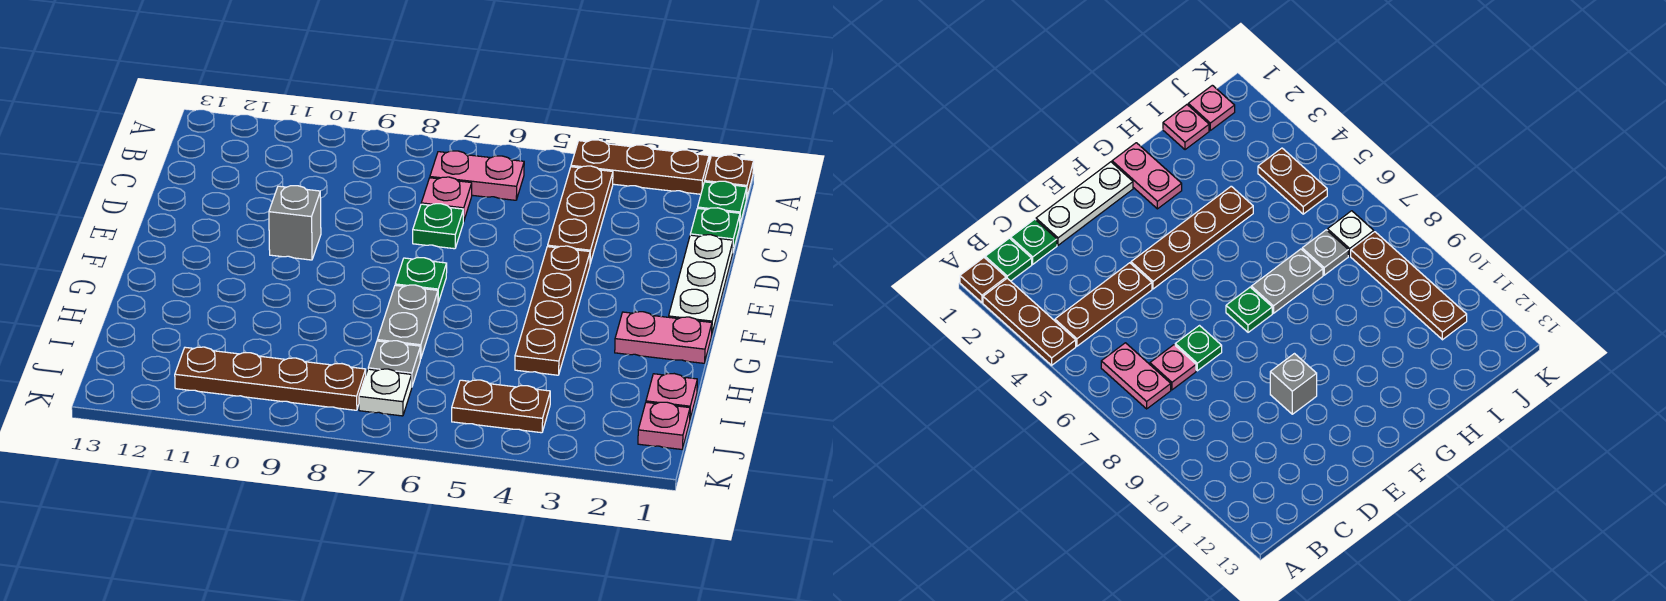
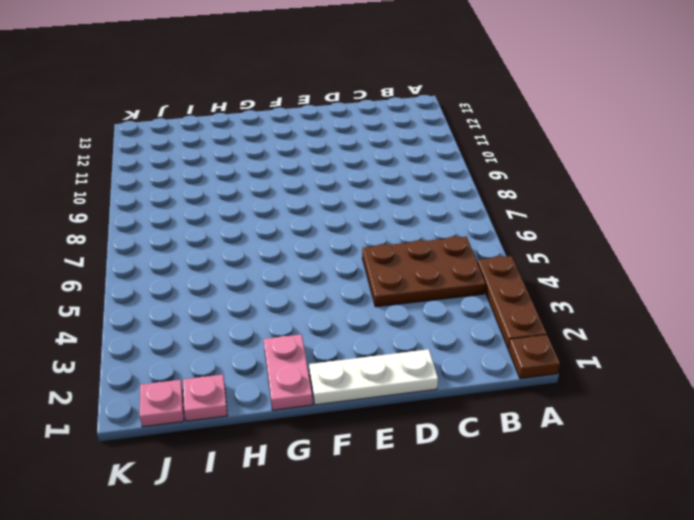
brown plate B4:D5 level 1 -> brown plate B4:D4 level 1
none -> green plate B1 level 1
none -> pink plate B6:B7 level 1
none -> green plate C1 level 1

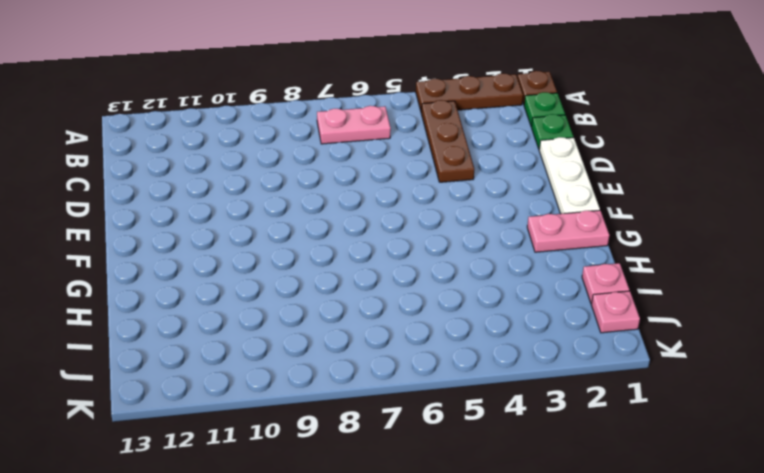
none -> pink plate C7 level 1
none -> green plate D7 level 1
none -> brown plate E4:H4 level 1

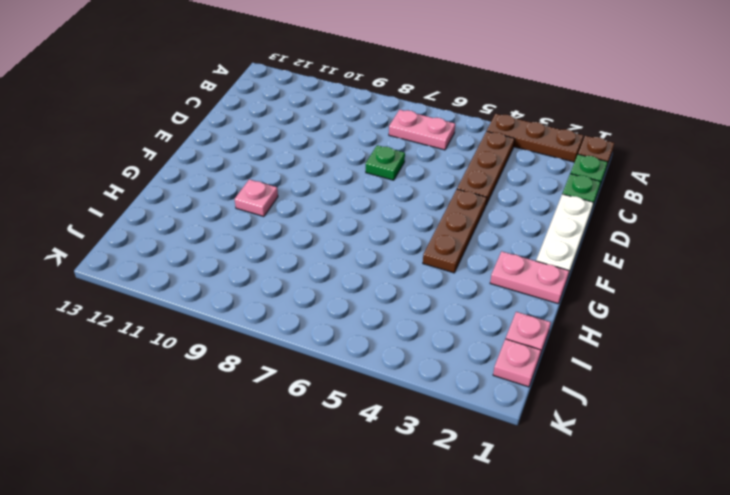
brown plate E4:G4 level 1 -> brown plate E4:H4 level 1
pink plate G10 level 1 -> pink plate C7 level 1
none -> grey brick E10 level 1
none -> green plate F7 level 1
none -> grey plate G7:H7 level 1

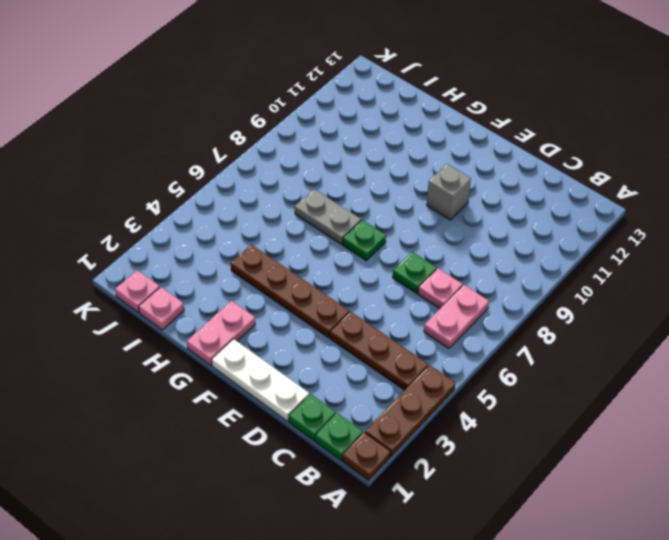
none -> grey plate I7 level 1
none -> brown plate J4:J5 level 1
none -> white plate J7 level 1

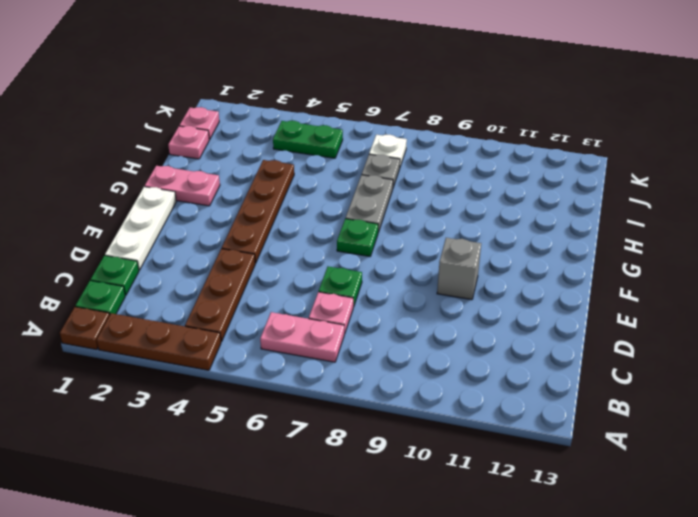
green plate J4:J5 level 1 -> brown plate J4:J5 level 1
none -> brown plate J8:J11 level 1

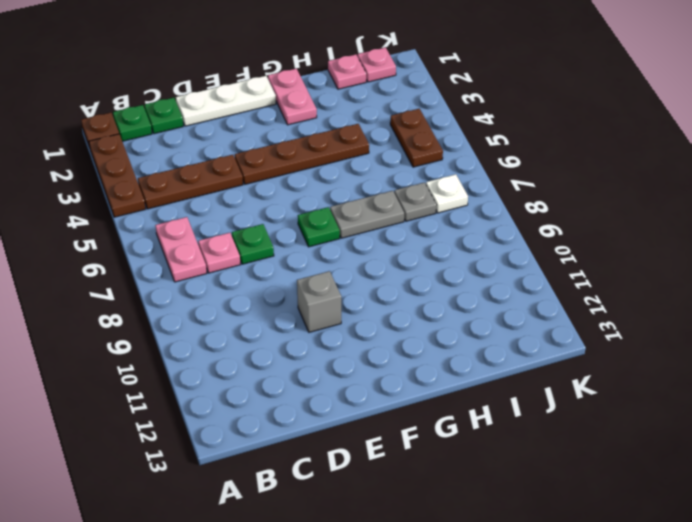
none -> brown plate J8:J11 level 1

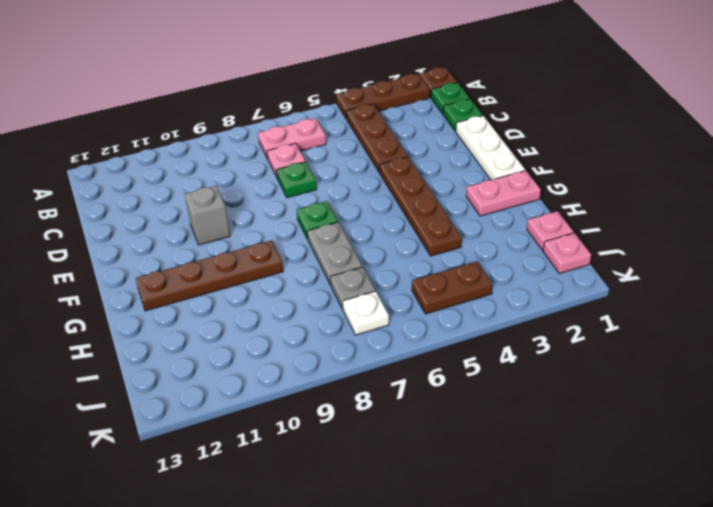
brown plate G9:G12 level 1 -> brown plate J8:J11 level 1

